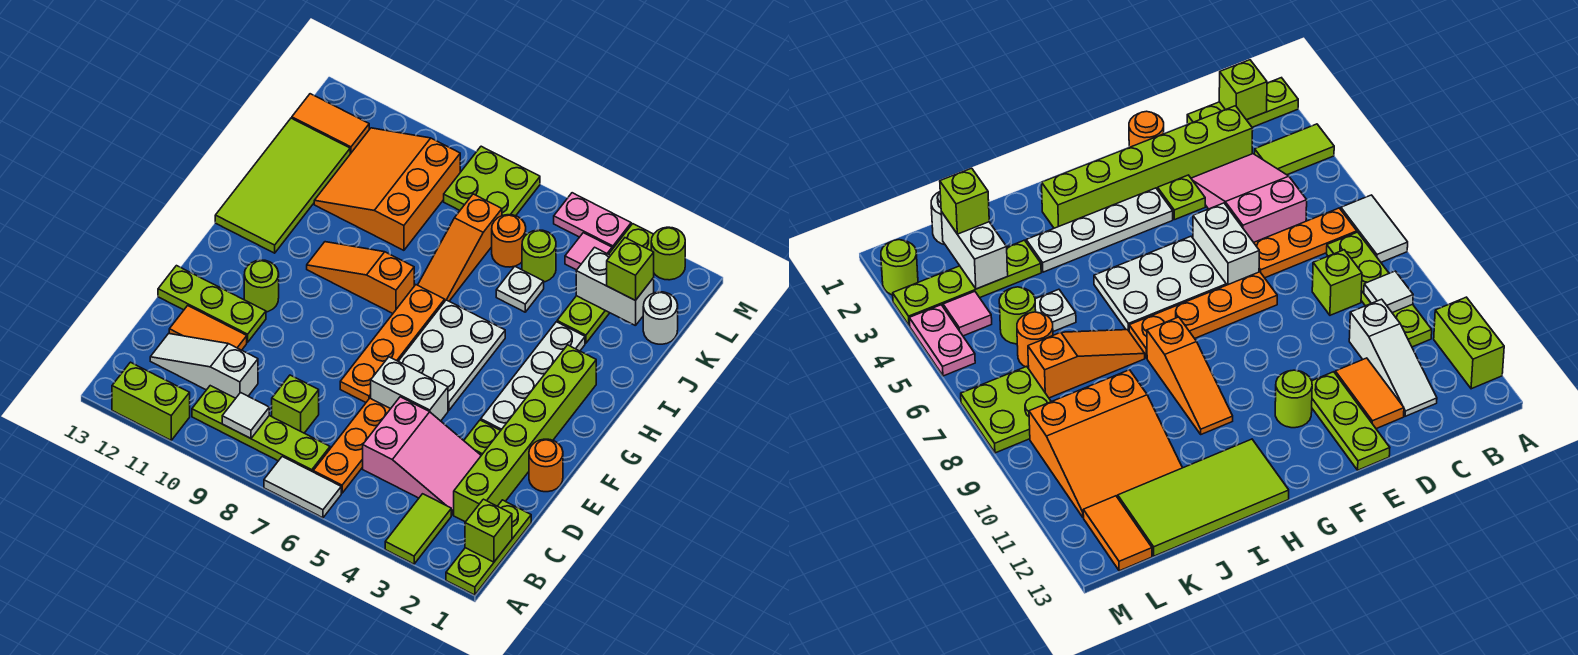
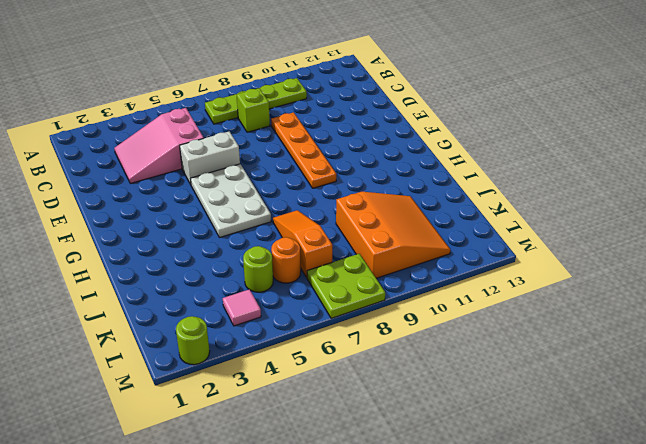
orange plate D9:G9 level 1 -> orange plate E7:H7 level 1
none -> lime plate A1:C1 level 1
none -> lime tile A3:B3 level 1
none -> white tile A6:A7 level 1
none -> lime brick A11:A12 level 1

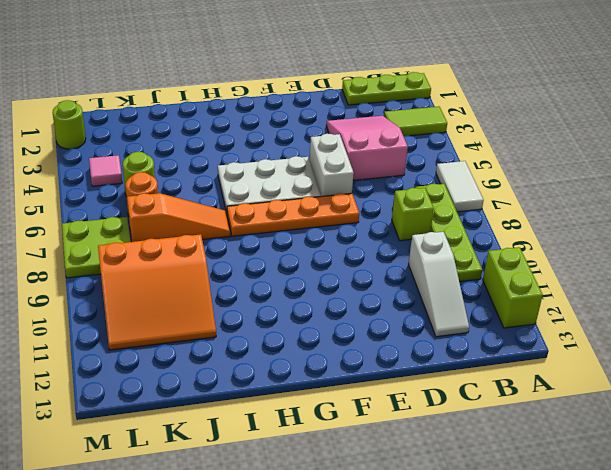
none -> orange plate B6:D6 level 1
none -> lime brick C2:H2 level 1
none -> orange tile D11:D12 level 1
none -> orange round brick E1 level 1

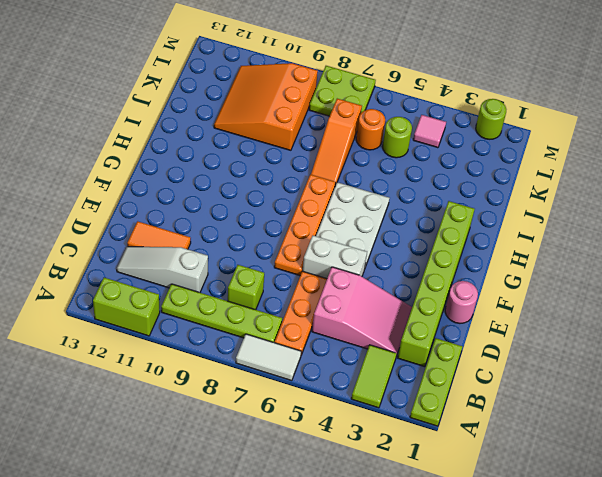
pink round brick E1 level 1 -> orange round brick E1 level 1
none -> lime plate E3 level 1
none -> lime plate E11:E13 level 1
none -> white plate F3:I3 level 1
none -> lime round brick F11 level 1

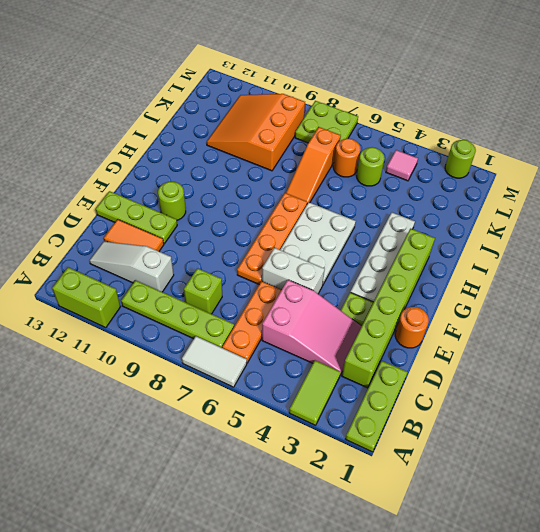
none -> orange slope H8:H10 level 1 top 8
none -> lime tile H12:K13 level 1
none -> lime plate J3:M3 level 1
none -> white plate J5 level 1

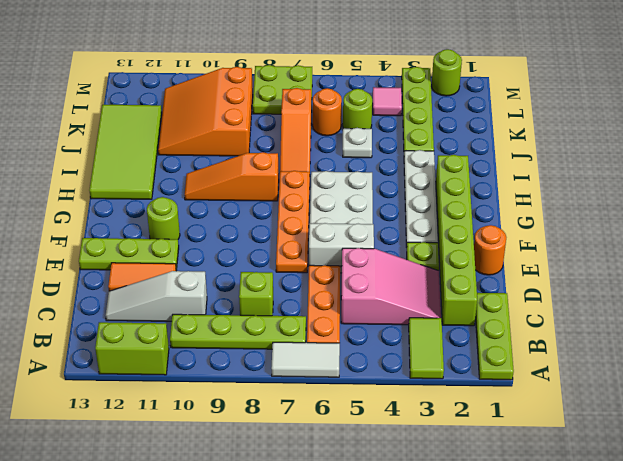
none -> white round brick K1 level 1
none -> orange tile L12:L13 level 1
none -> pink plate M4:M5 level 1
none -> lime brick B1 level 2

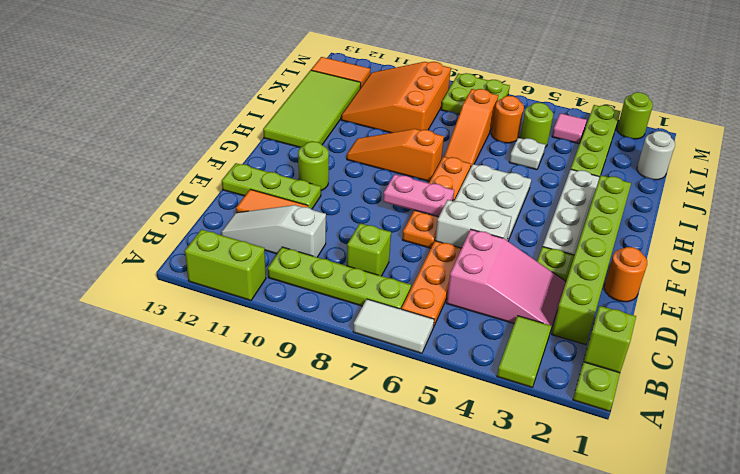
pink plate F7:F8 level 2 -> pink plate M4:M5 level 1
none -> white tile B9 level 2
none -> white brick K2:K3 level 2
none -> lime brick K2 level 3

